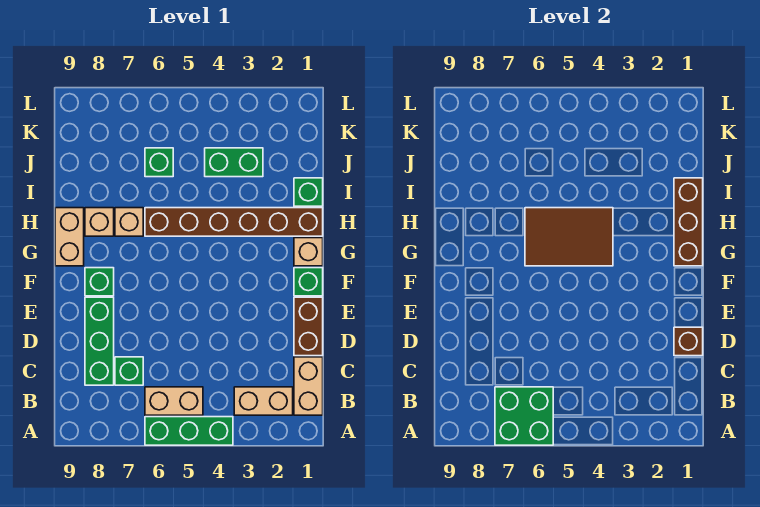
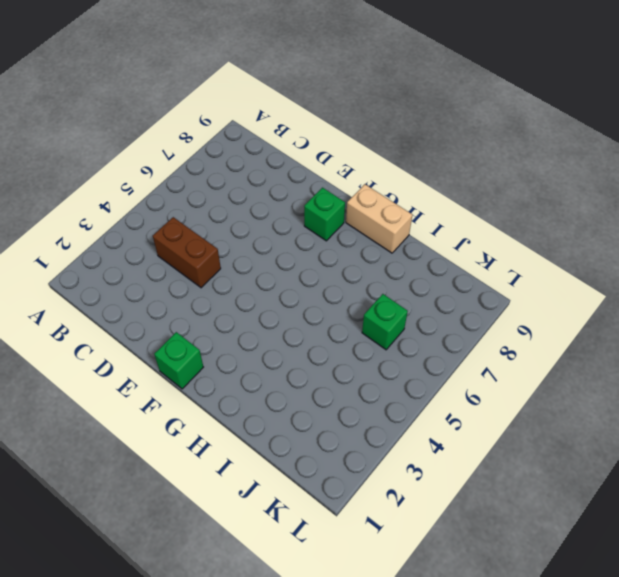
brown brick C4:D4 level 1 -> brown brick D1:E1 level 1
none -> green brick A4:A6 level 1
none -> tan brick B1:C1 level 1
none -> tan brick B2:B3 level 1

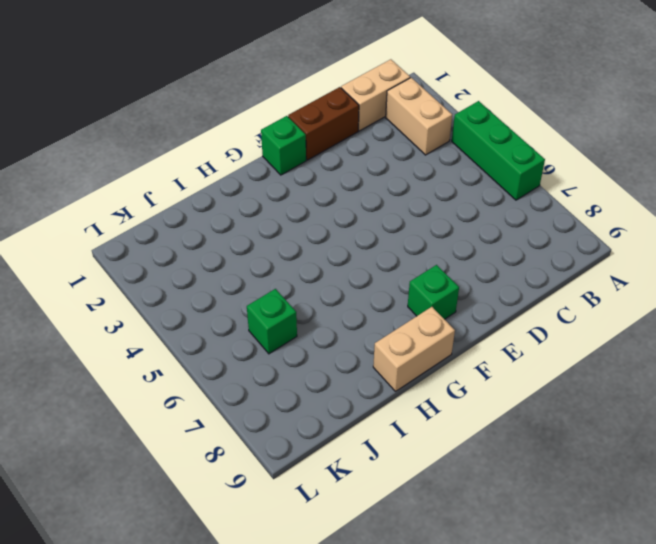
none -> tan brick B5:B6 level 1
none -> green brick C7 level 1
none -> green brick C8:E8 level 1

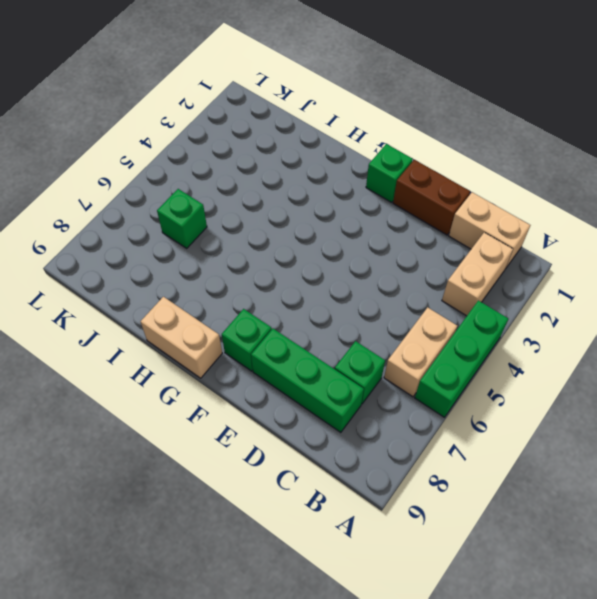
none -> tan brick G1 level 1
none -> brown brick H1:H6 level 1
none -> tan brick H7 level 1

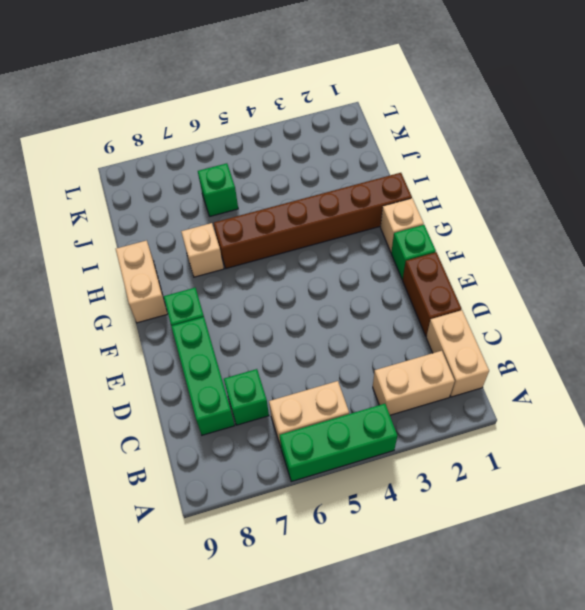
none -> tan brick H8 level 1
none -> green brick I1 level 1
none -> green brick J3:J4 level 1

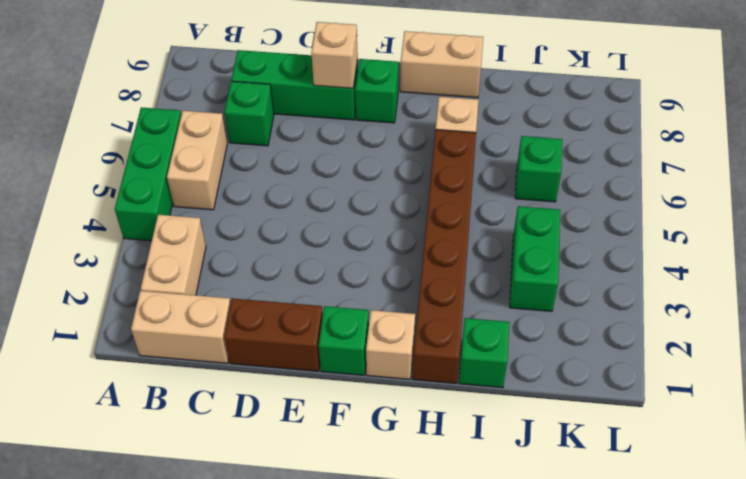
tan brick E8 level 2 -> tan brick H8 level 1
none -> green brick A6:B7 level 2
none -> brown brick D1 level 2
none -> brown brick G1:I1 level 2

